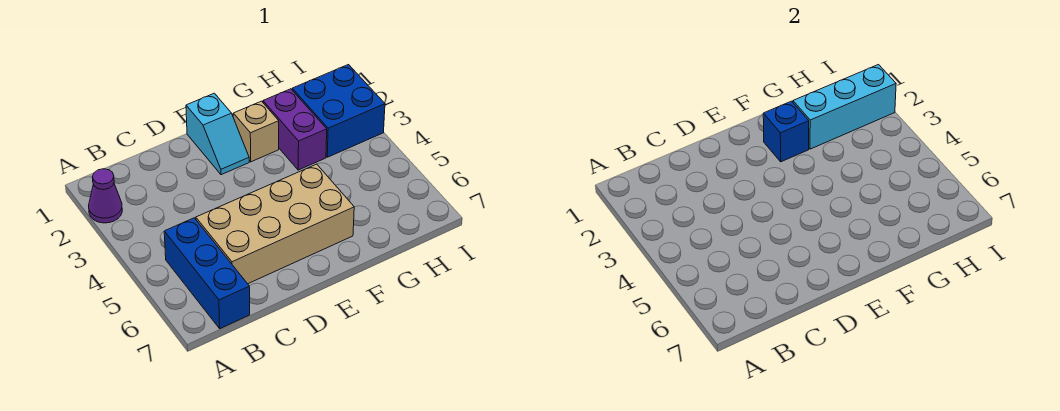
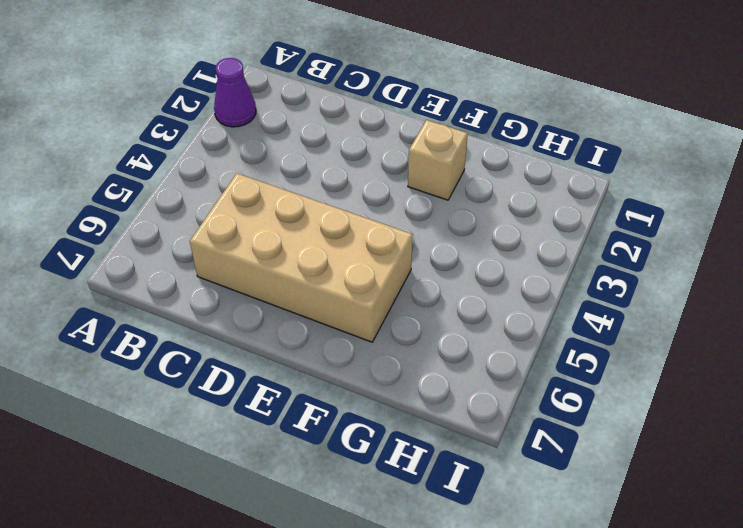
none -> blue brick B5:B7 level 1
none -> cyan slope E1:E2 level 1 top 1

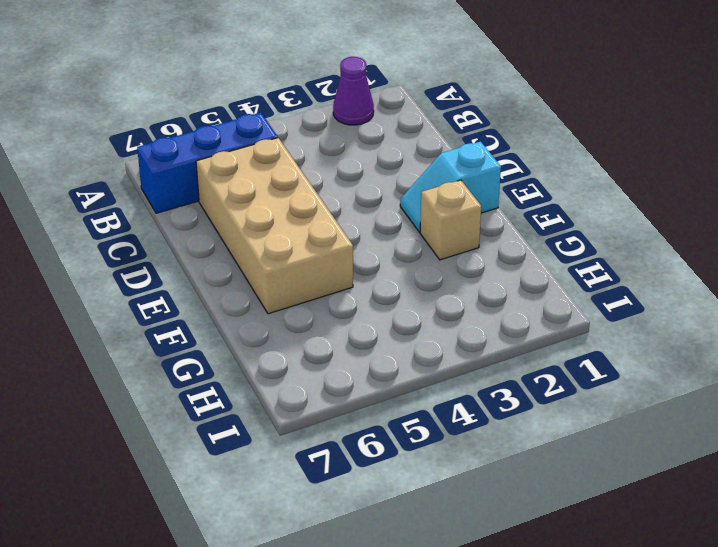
none -> purple brick G2:G3 level 1
none -> blue brick H2:I3 level 1

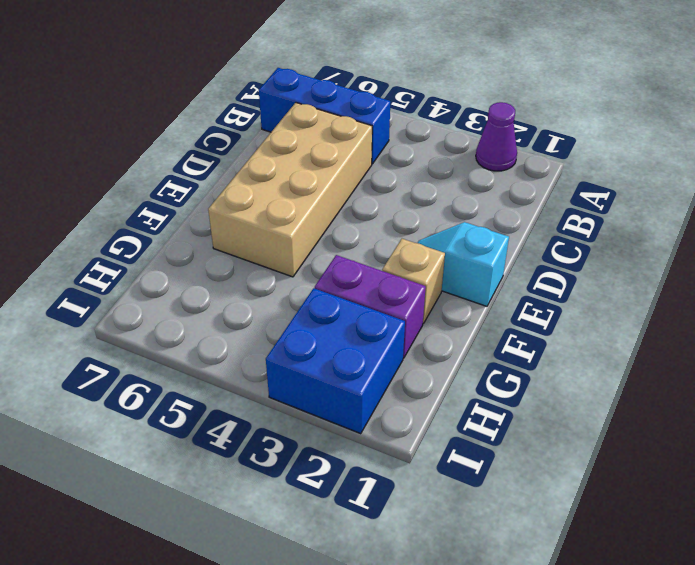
none -> blue brick F2 level 2
none -> cyan brick G2:I2 level 2

